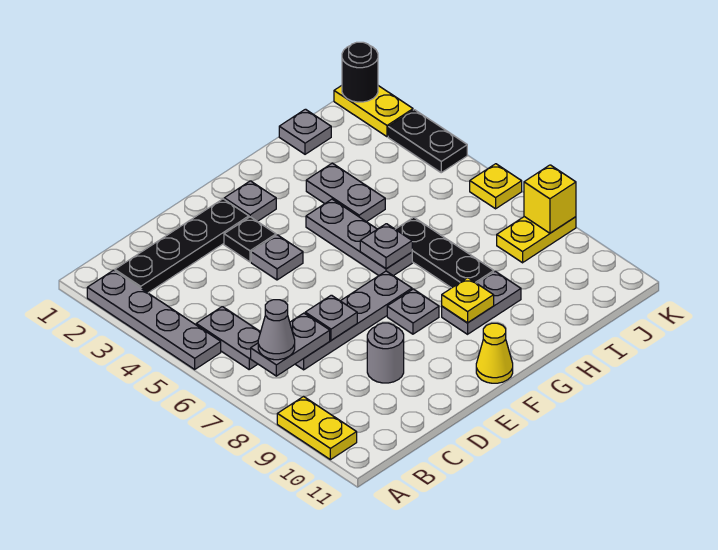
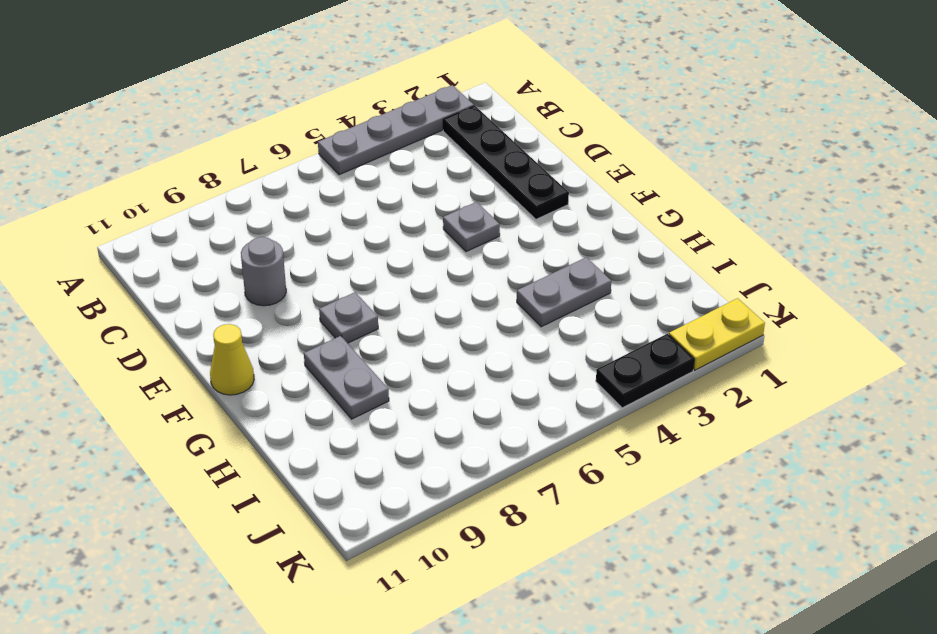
none -> yellow plate A9:A10 level 1
none -> grey plate B5:B6 level 1
none -> grey plate C7:F7 level 1

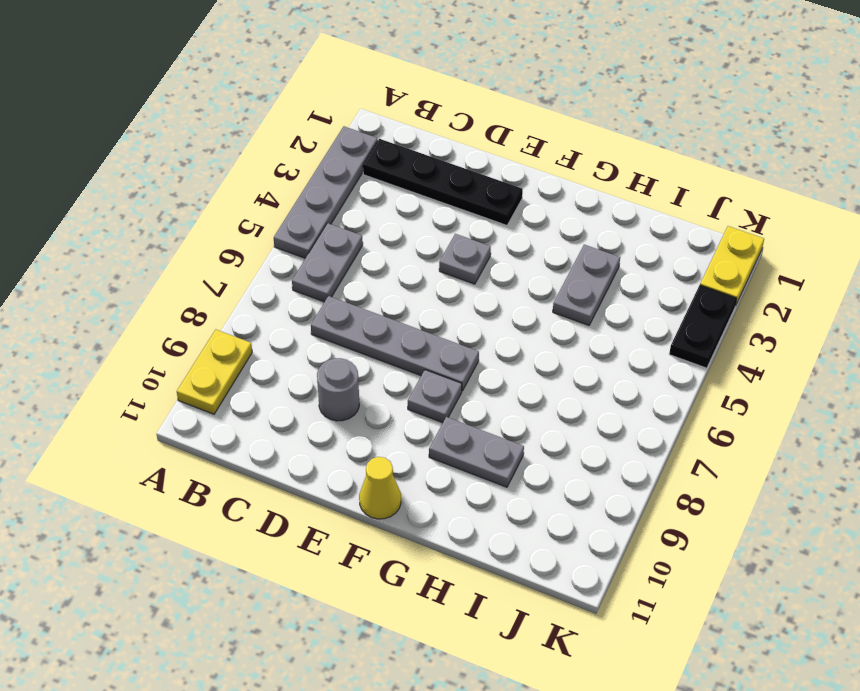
none -> black plate E3 level 1
none -> grey plate F2 level 1
none -> grey plate G4:G6 level 1

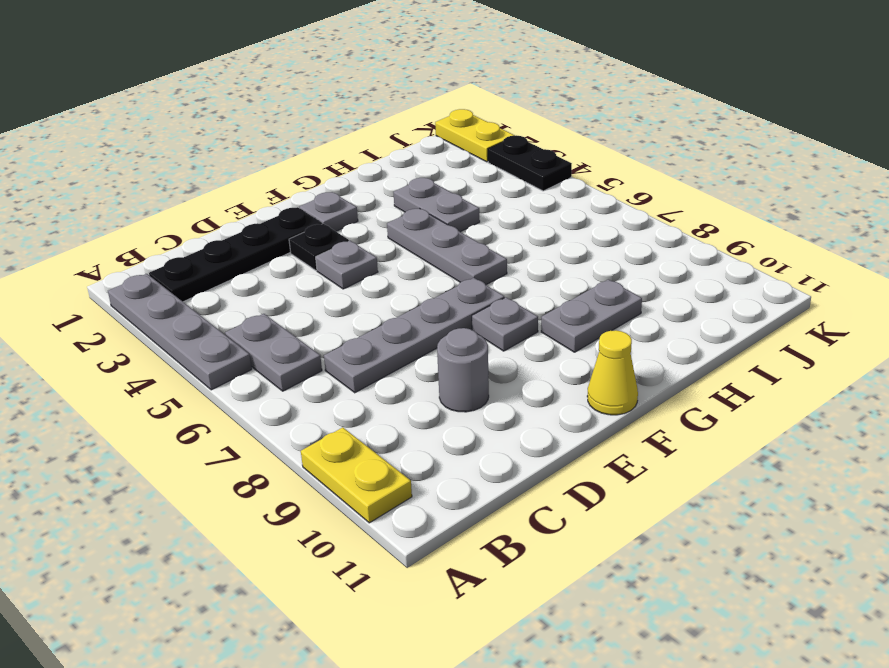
none -> black plate H6:H8 level 1
none -> grey plate I1 level 1
none -> yellow plate J8:K8 level 1

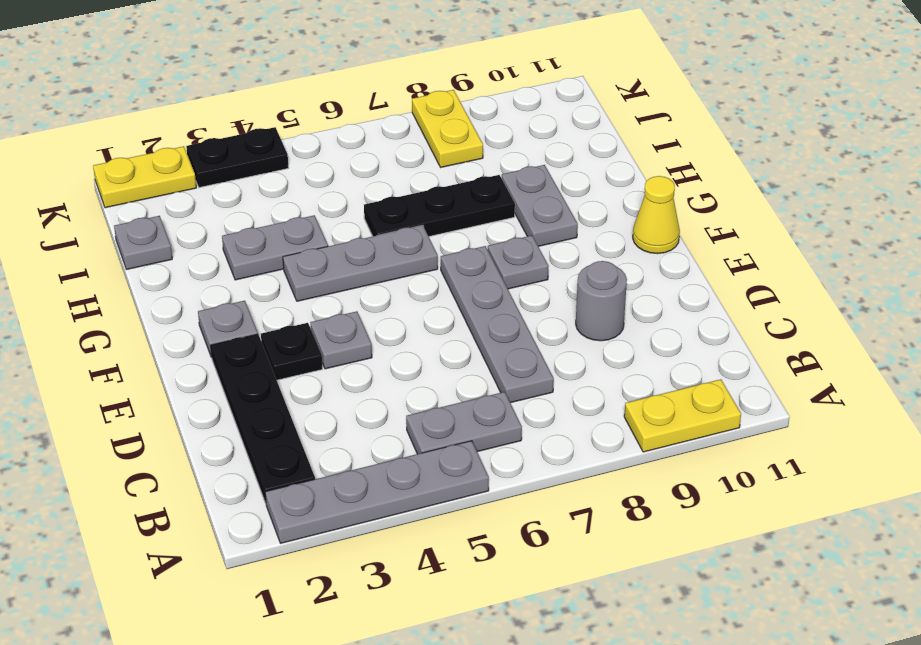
none -> yellow plate K6 level 1
none -> grey plate B7:C7 level 2
none -> grey plate D7 level 2

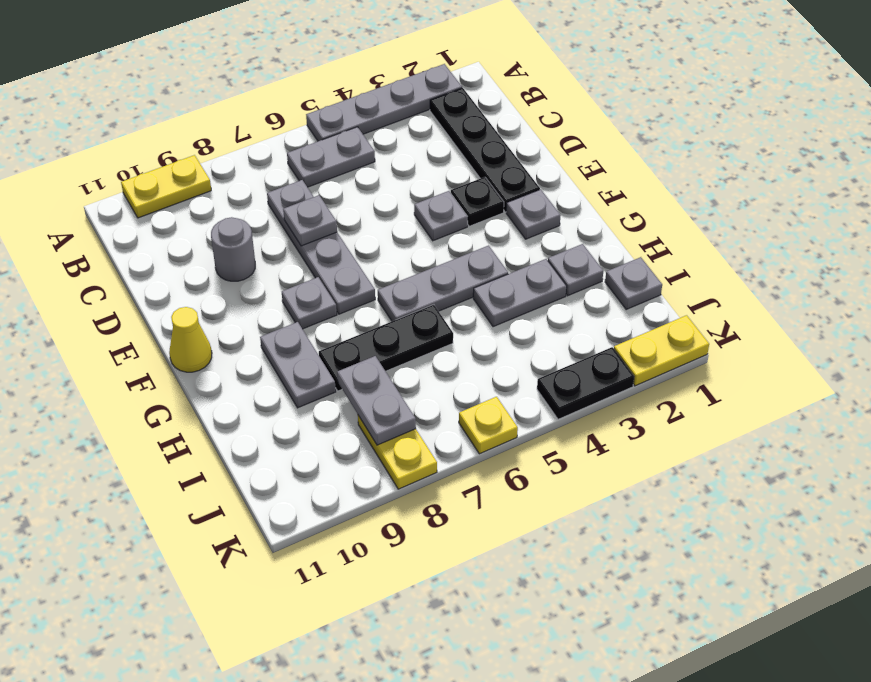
grey plate H2 level 1 -> grey plate G6 level 2
grey plate I8:J8 level 2 -> grey plate B7:C7 level 2
none -> yellow plate G9 level 2
none -> black round brick K1 level 2
none -> yellow brick K8 level 2

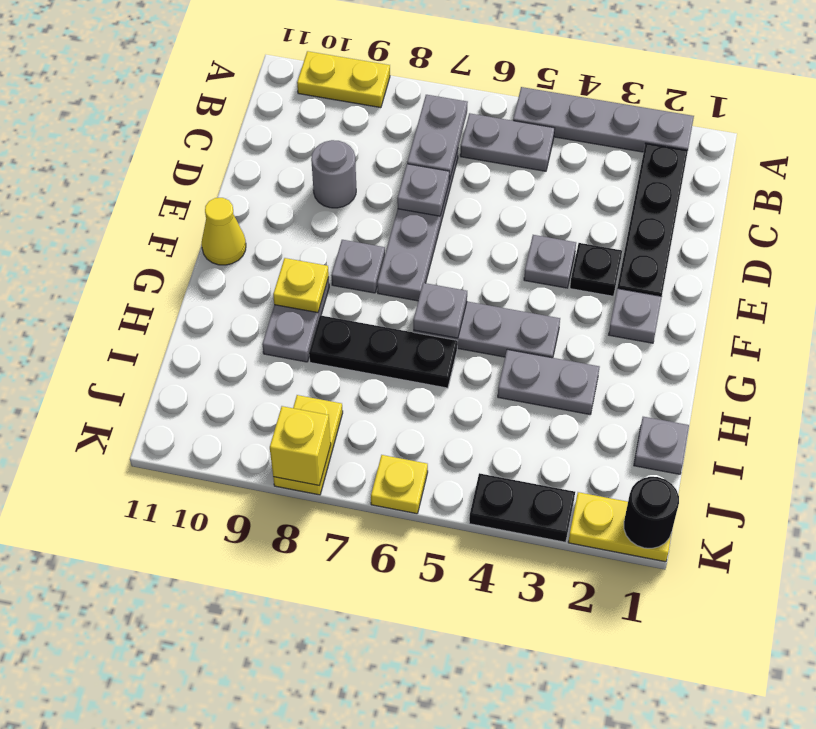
none -> grey cone B7 level 3

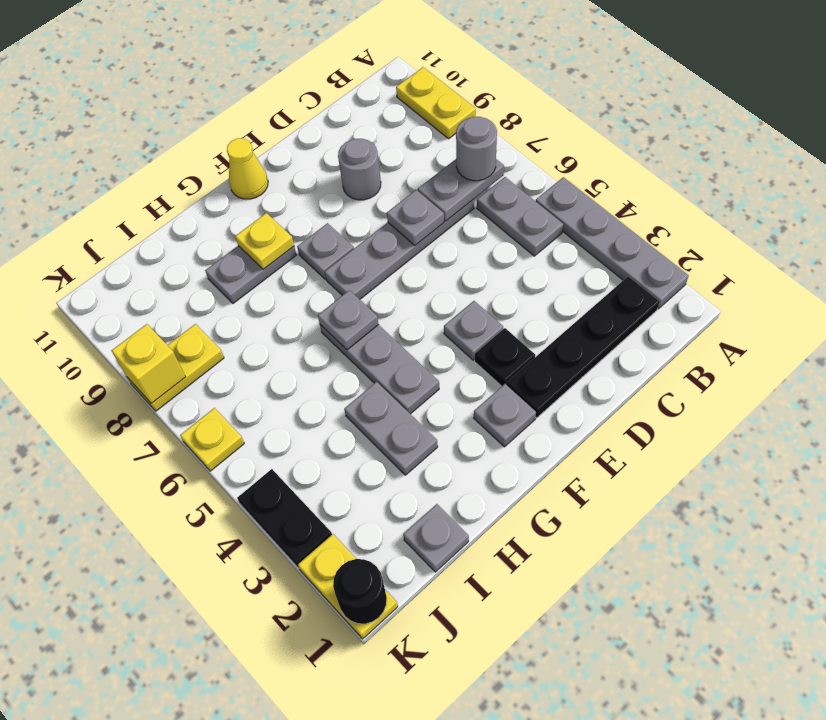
grey round brick B7 level 3 -> grey cone B7 level 3
none -> black plate H6:H8 level 1

